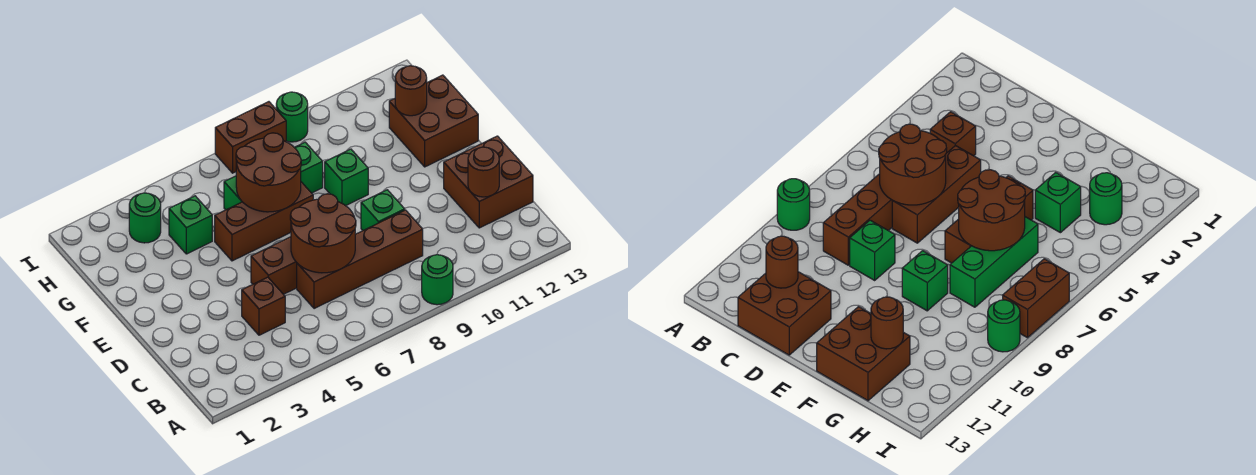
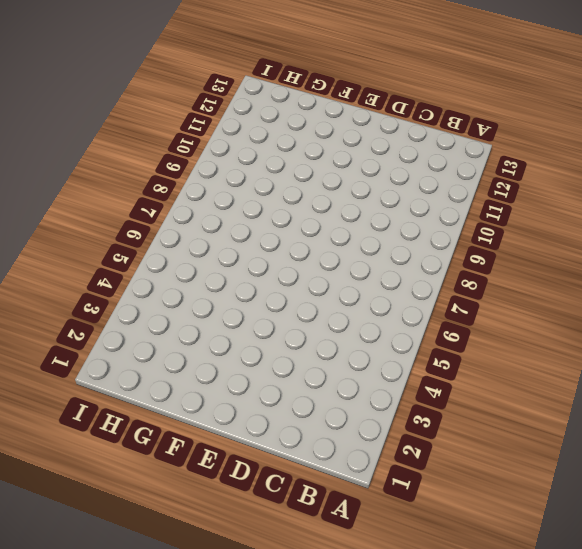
none -> green round brick A9 level 1
none -> brown brick C4 level 1
none -> brown brick C6:C9 level 1

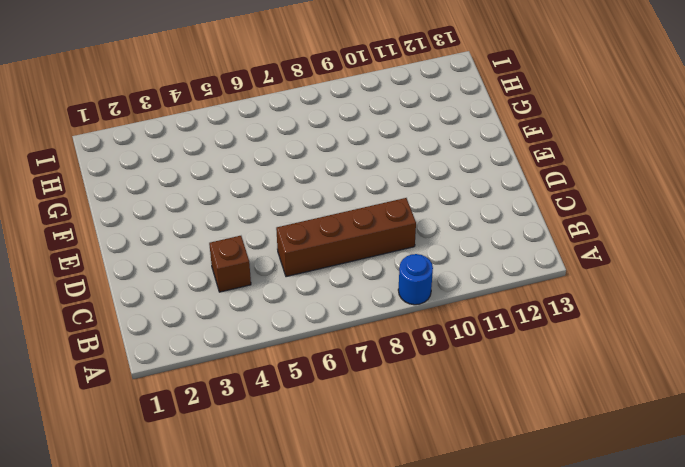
blue round brick A9 level 1 -> green round brick A9 level 1
none -> brown brick C12:D13 level 1
none -> brown brick D5:D7 level 1
none -> green brick D9 level 1

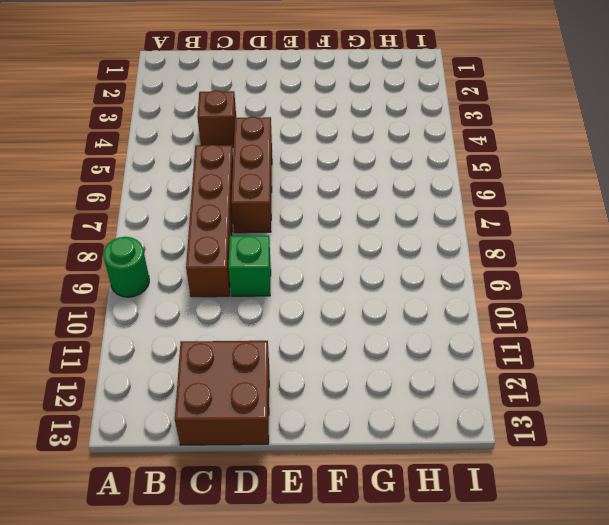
none -> brown brick F5:F7 level 1
none -> green brick F9 level 1
none -> brown brick F12:G13 level 1

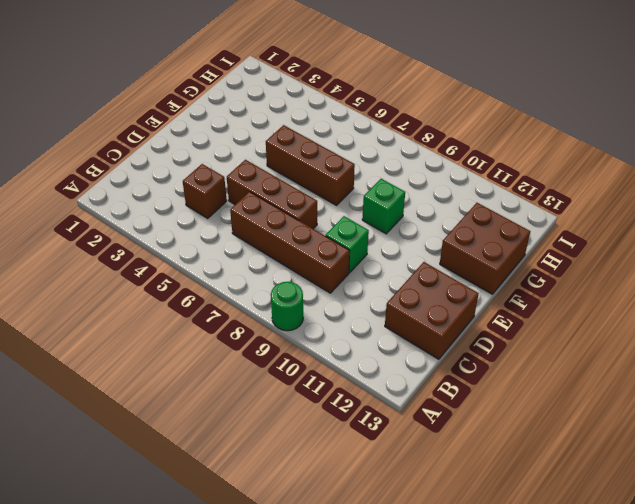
none -> green brick G4 level 1
none -> green brick G6:G8 level 1
none -> green round brick H3 level 1

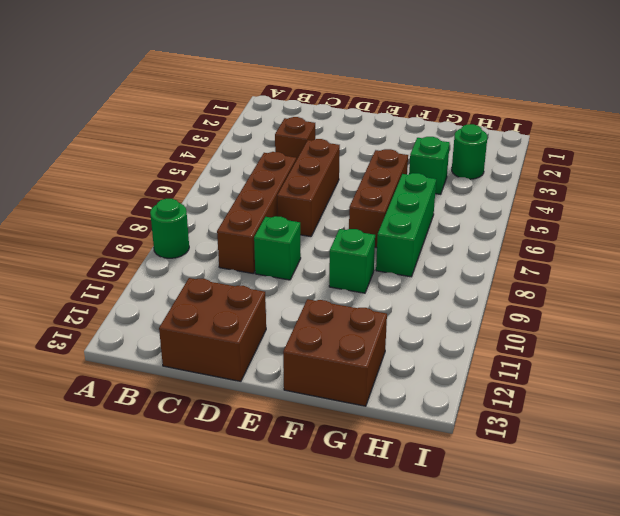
none -> brown brick I7:I8 level 1
none -> green round brick I9 level 1
none -> brown round brick C6:D7 level 2

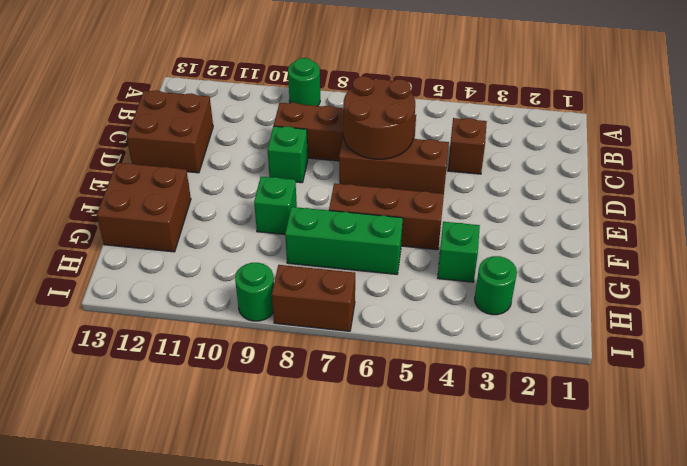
none -> brown round brick C12 level 2
none -> brown round brick F6:G7 level 2
none -> brown round brick G12 level 2

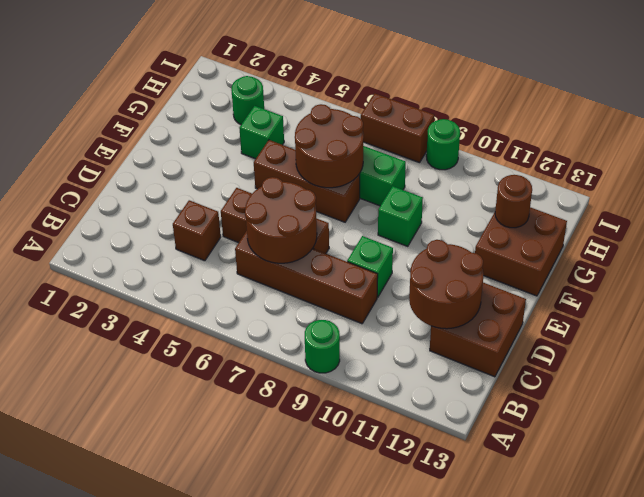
brown round brick C11:D12 level 2 -> brown round brick C12 level 2

